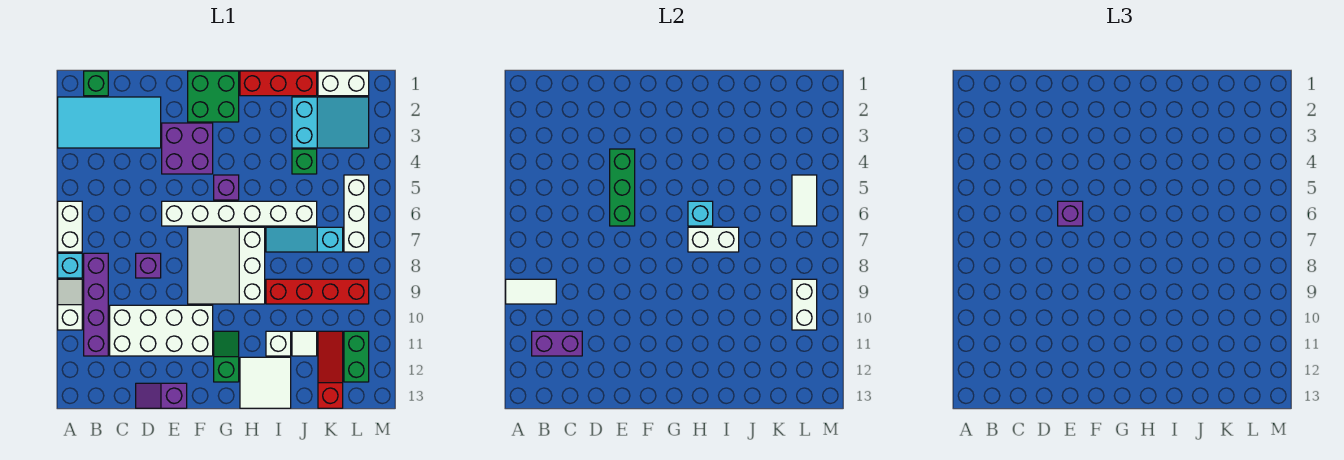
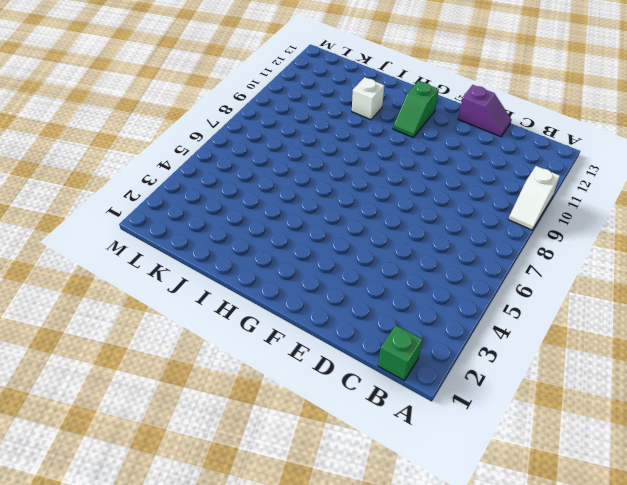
none -> cyan tile A2:D3 level 1
none -> white brick A6:A7 level 1
none -> cyan brick A8 level 1
none -> purple brick B8:B11 level 1

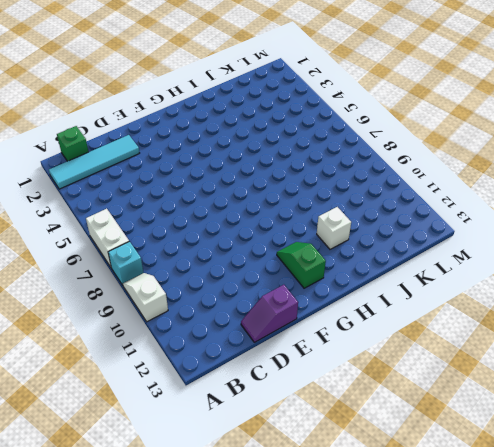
cyan tile A2:D2 level 1 -> cyan tile A2:D3 level 1
none -> purple brick B8:B11 level 1
none -> white brick C10:F11 level 1
none -> purple brick D8 level 1
none -> purple brick E3:F4 level 1

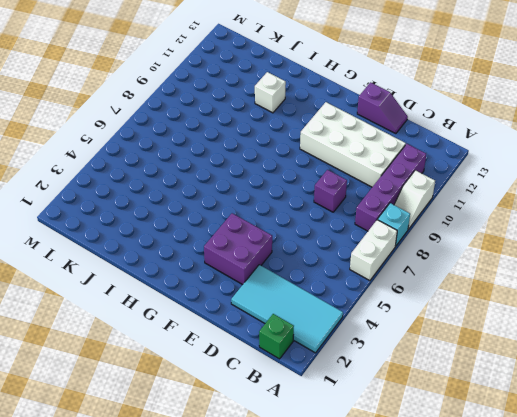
none -> white brick E6:J6 level 1
none -> green brick F1:G2 level 1
none -> white slope F7:H9 level 1 top H
none -> purple brick G5 level 1

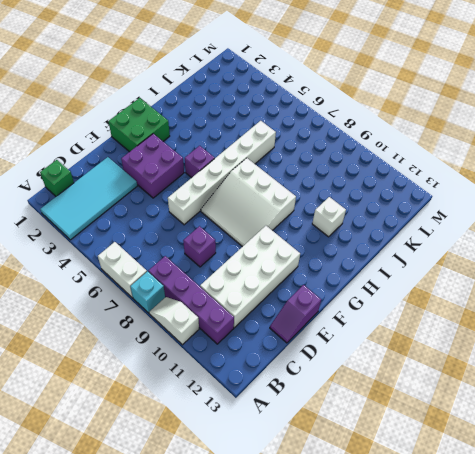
none -> green slope G11:G12 level 1 top 12
none -> red brick H1:J1 level 1
none -> white tile H12:I13 level 1
none -> cyan slope I7:K7 level 1 top K

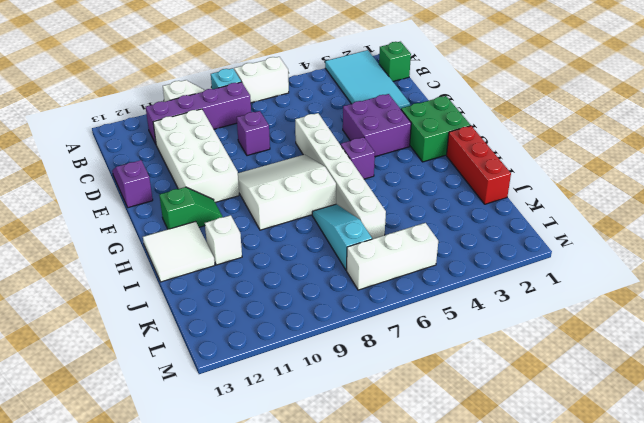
none -> red brick I9:L9 level 1
none -> cyan slope J2:L3 level 1 top J
none -> green brick J4 level 1
none -> white tile J11 level 1

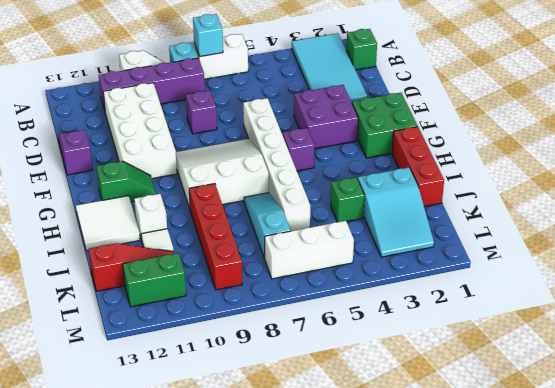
cyan brick A7 level 2 -> cyan brick H6 level 2
none -> white brick K1:L1 level 1
none -> white tile A9:B9 level 2
none -> purple brick B11:C11 level 2
none -> green brick E4:E6 level 2

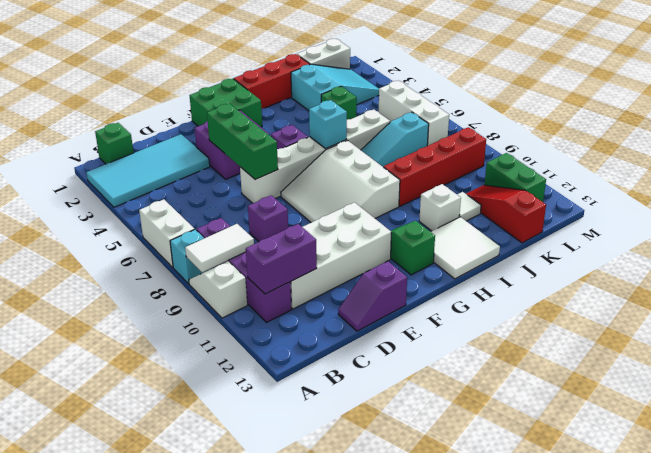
none -> white brick H7:I7 level 2
none -> white tile L5:L6 level 2
none -> white brick L9:L10 level 2
none -> purple brick E6 level 3

